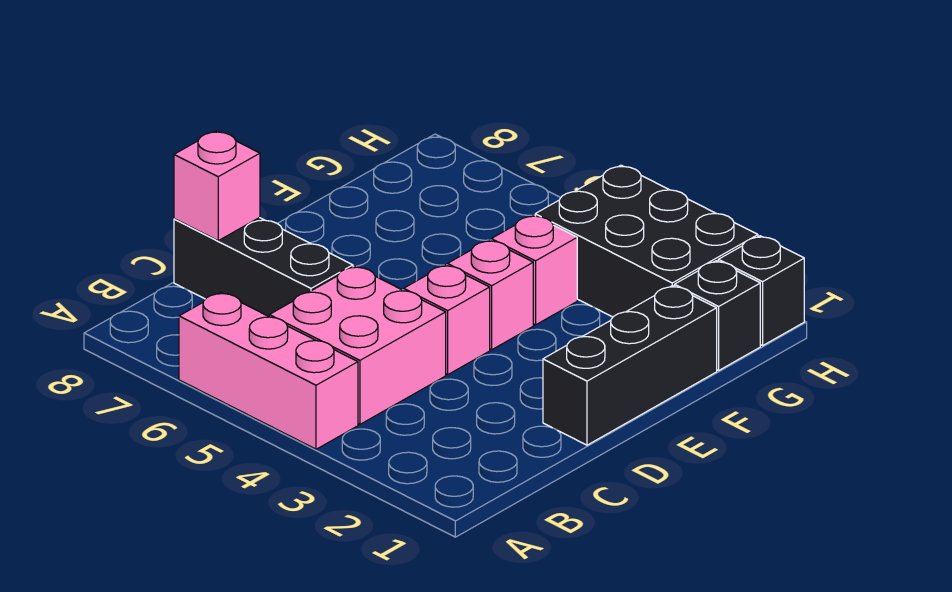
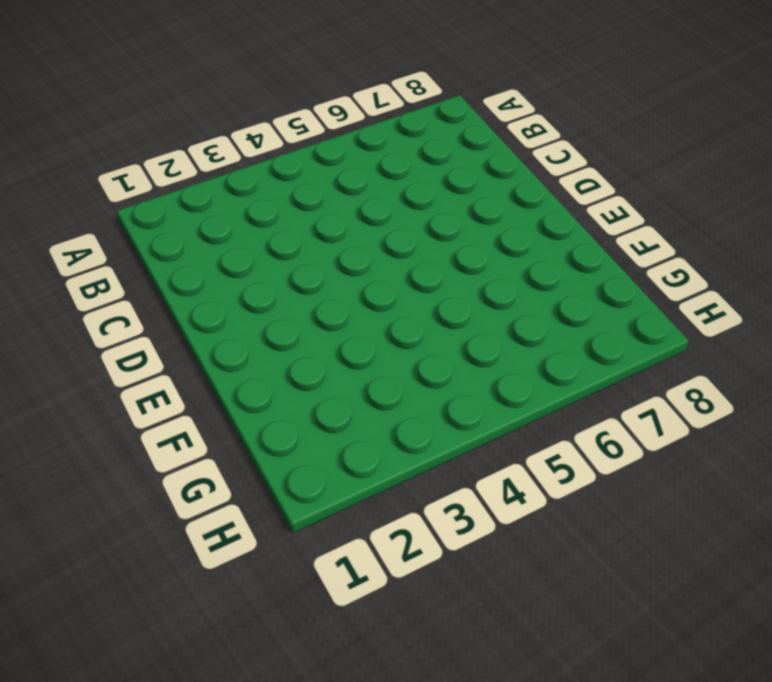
none -> pink brick A4:A6 level 1
none -> pink brick B4:C5 level 1

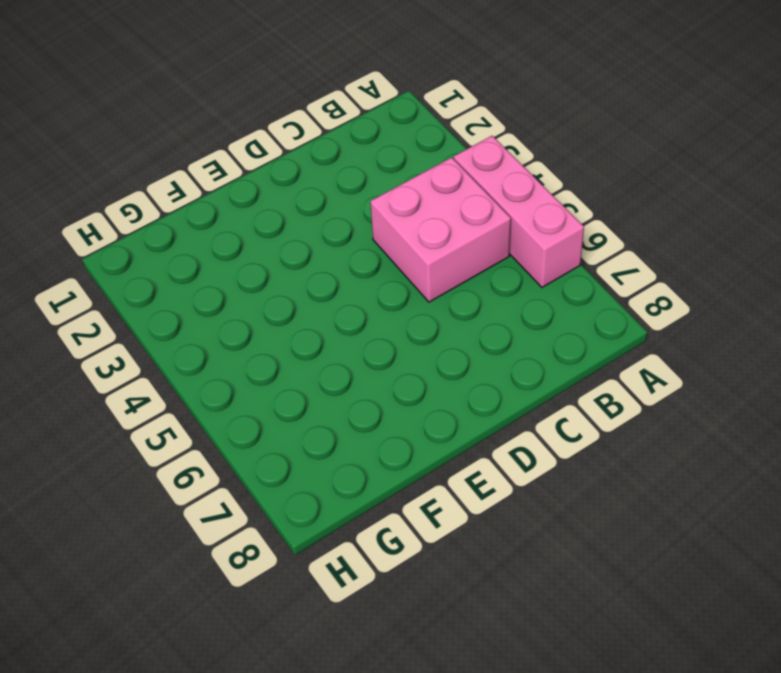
none -> black brick C6:C8 level 1
none -> black brick D1:F1 level 1

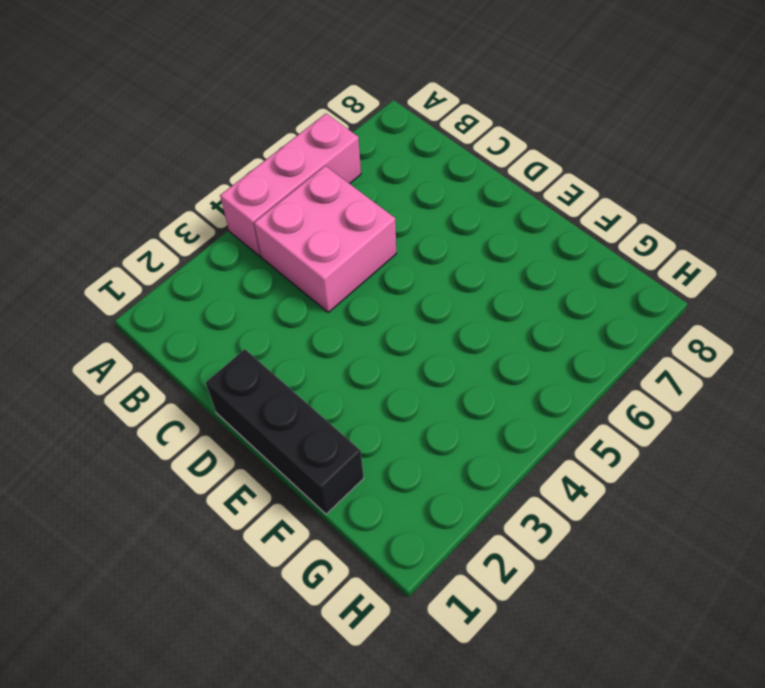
none -> black brick C6:C8 level 1
none -> pink brick D4 level 1

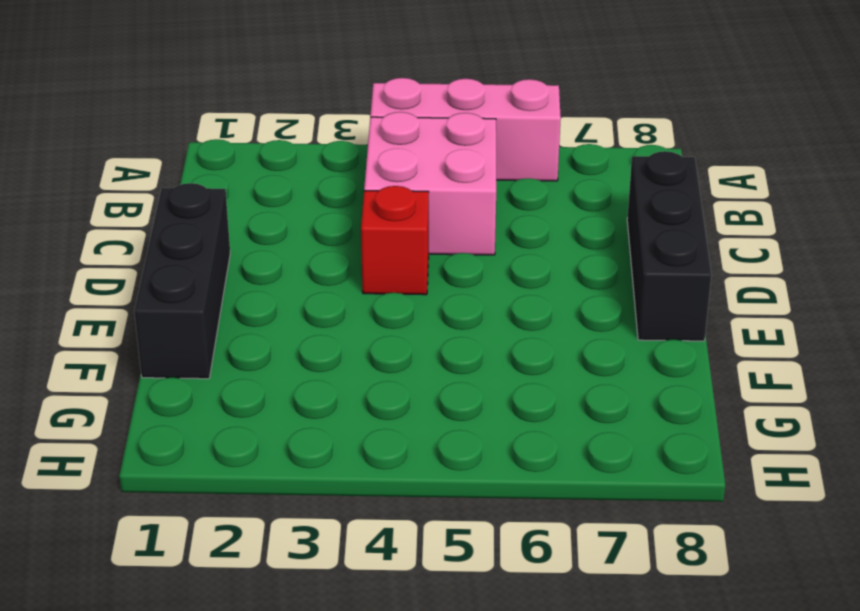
black brick C8:E8 level 1 -> black brick C6:C8 level 1
red brick D4 level 1 -> pink brick D4 level 1
none -> pink brick E4 level 1
none -> pink brick F4 level 1

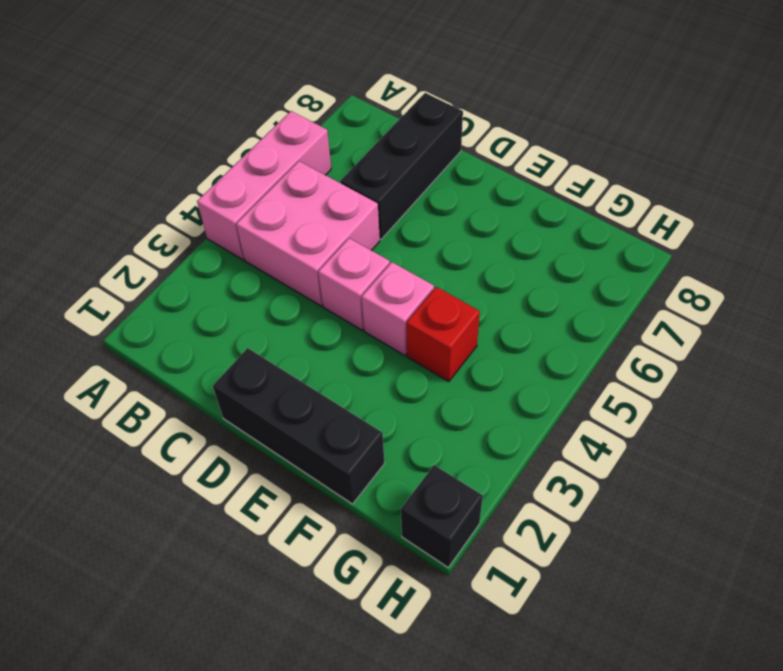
red brick F4 level 1 -> pink brick F4 level 1
none -> black brick G1 level 1
none -> black brick G2:H4 level 1

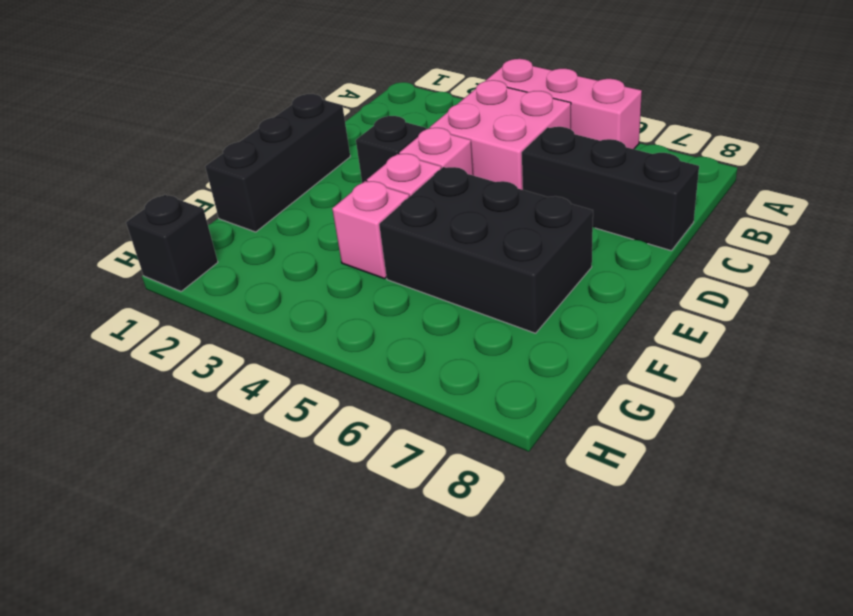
black brick D3 level 1 -> black brick G1 level 1
black brick E5:F7 level 1 -> black brick G2:H4 level 1
none -> pink brick C8 level 2

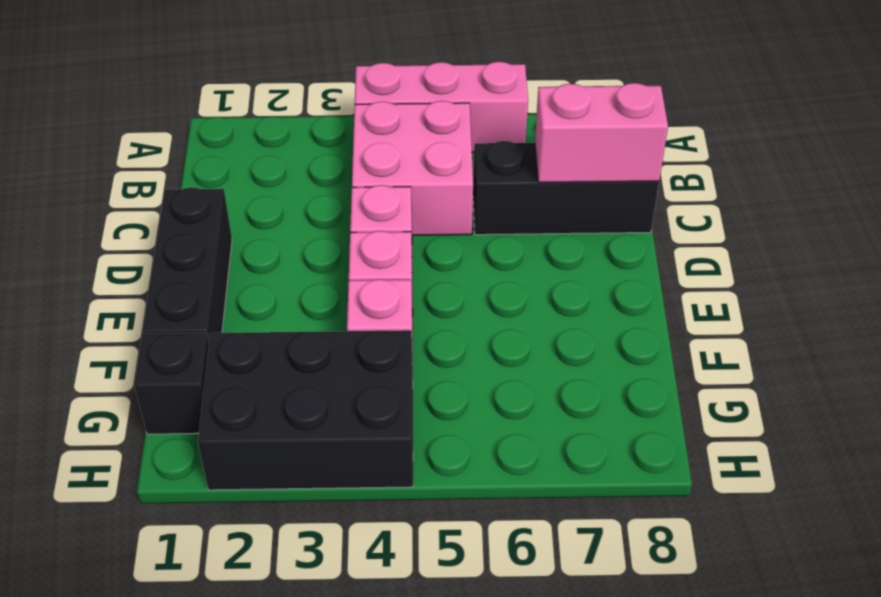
pink brick C7:C8 level 2 -> pink brick C8 level 2
none -> black brick H1 level 1

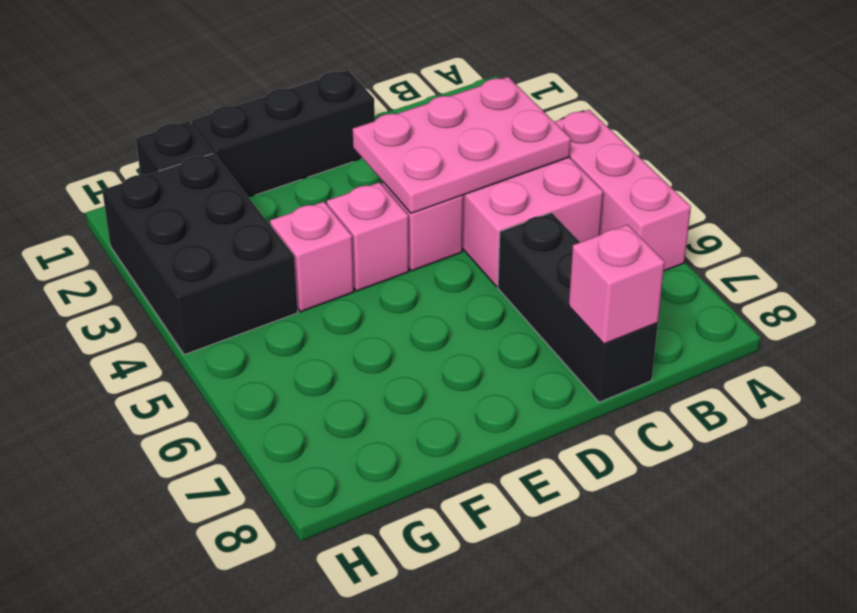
pink plate B3:D4 level 2 -> none
none -> black brick H1 level 1

